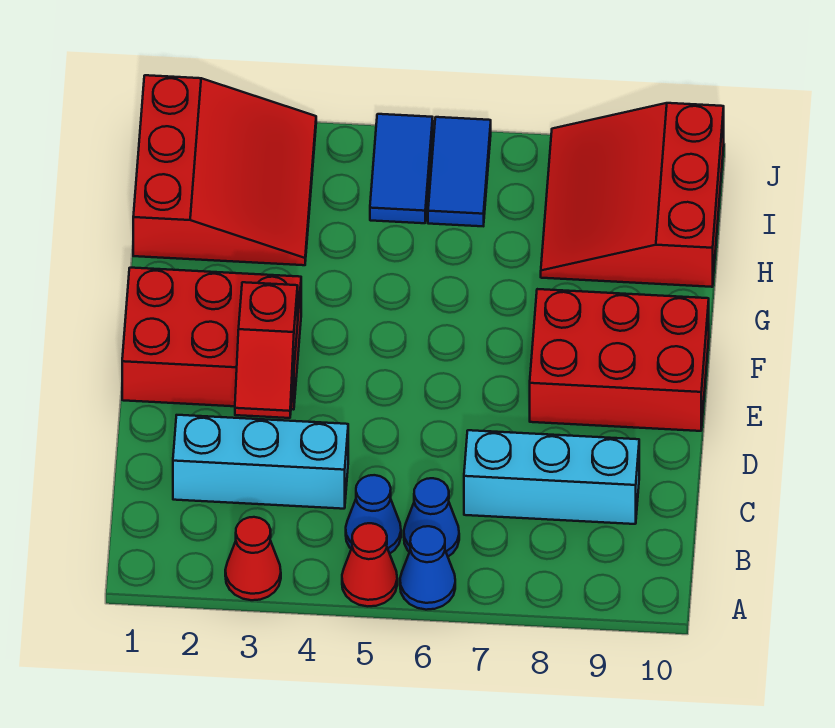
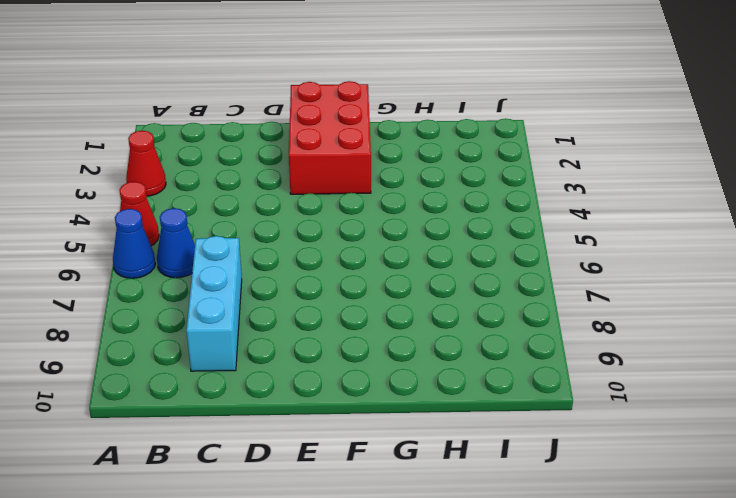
none -> blue cone B5 level 1
none -> cyan brick C2:C4 level 1
none -> red brick E8:F10 level 1

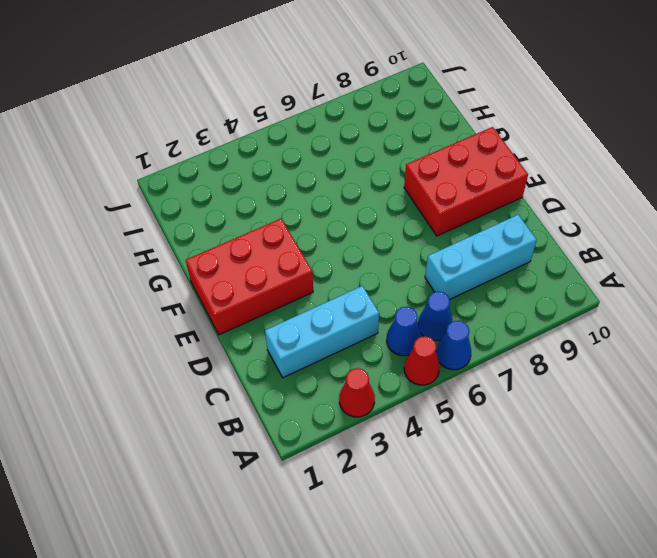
none -> red slope H1:J3 level 1 top 1
none -> red slope H8:J10 level 1 top 10
none -> blue tile I5:J5 level 1

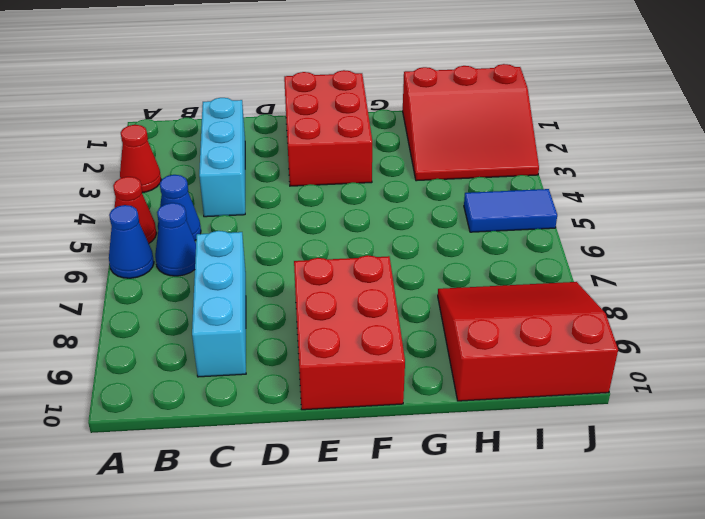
none -> blue tile I6:J6 level 1
none -> red slope D3:E3 level 2 top E

